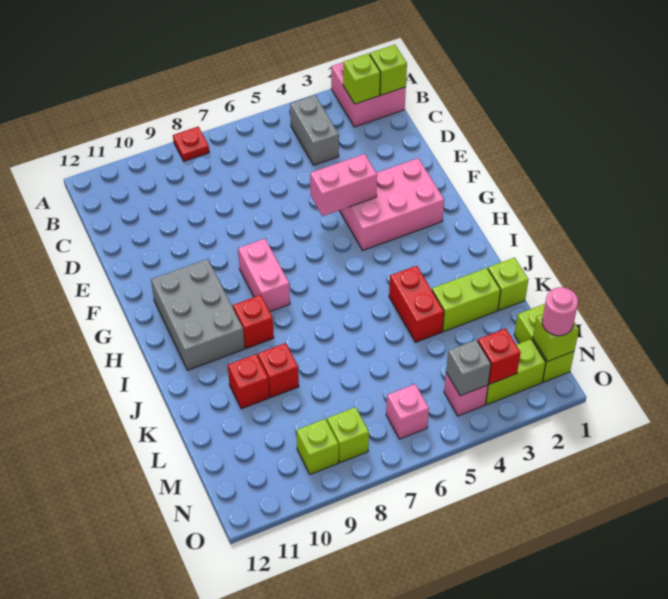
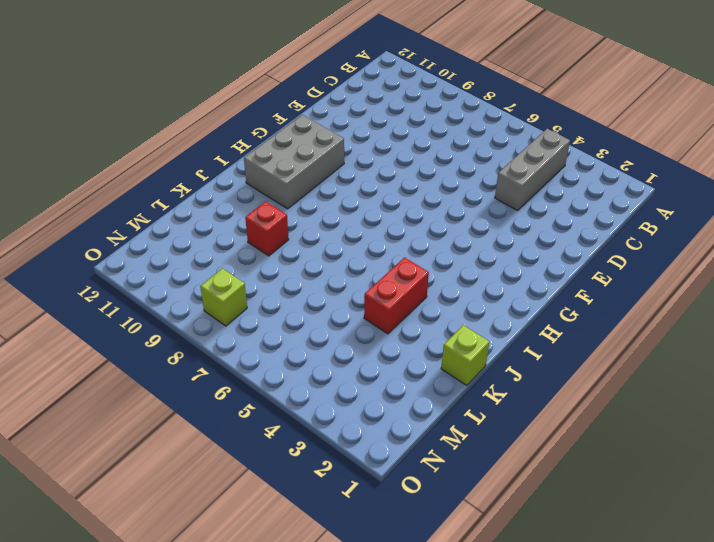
grey brick B4:D4 level 1 -> grey brick B4:C4 level 1
none -> pink brick A1:B2 level 1
none -> red plate A8 level 1
none -> pink brick F2:G4 level 1

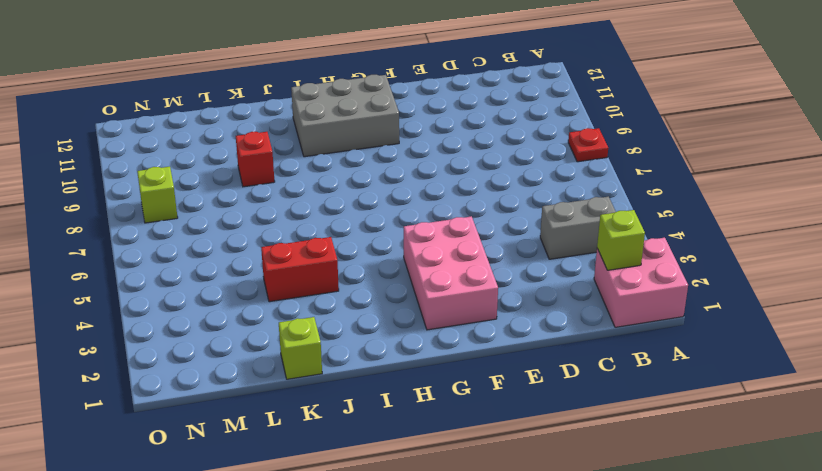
none -> pink brick G8:H8 level 1
none -> red brick I9 level 1
none -> lime brick K2:K3 level 1

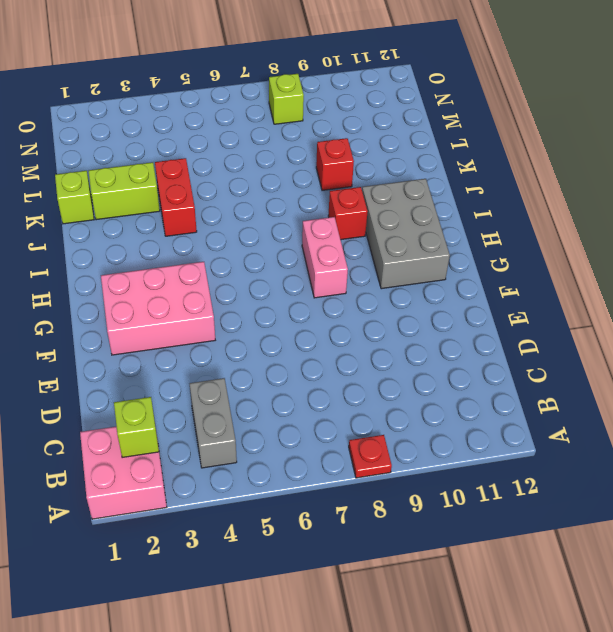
none -> red brick K10 level 1
none -> lime brick M1:N1 level 1
none -> lime brick N2:N3 level 1

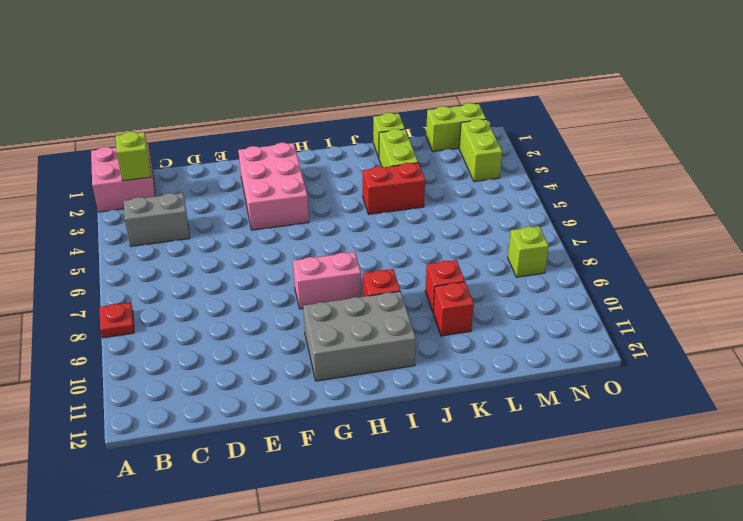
none -> pink brick N4 level 1
none -> pink brick N6 level 1
none -> lime brick N9 level 1

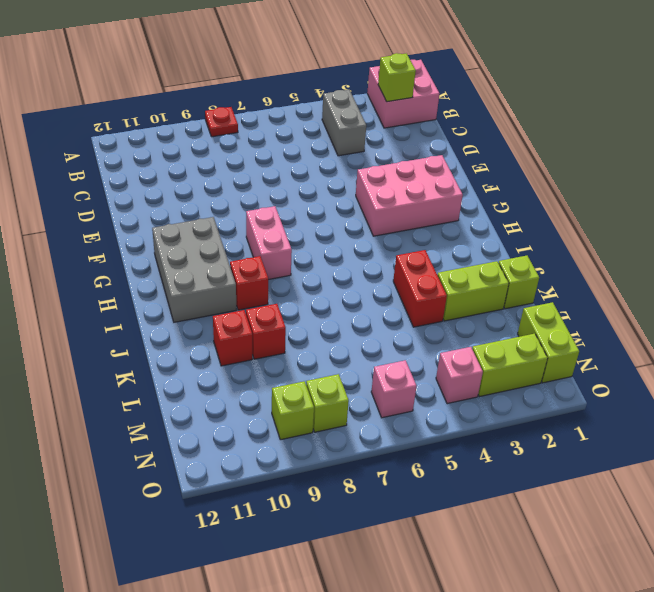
none -> lime brick B1 level 2
none -> pink brick F4:F5 level 2
none -> lime brick N1 level 2

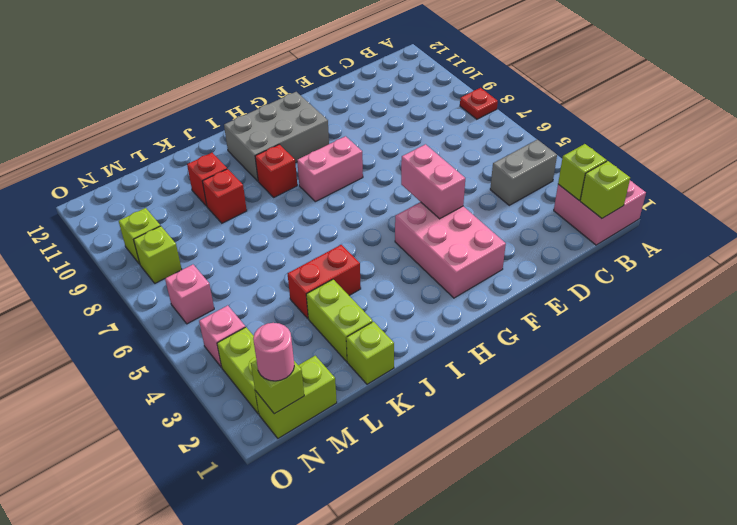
none -> red brick N3 level 2
none -> grey brick N4 level 2

